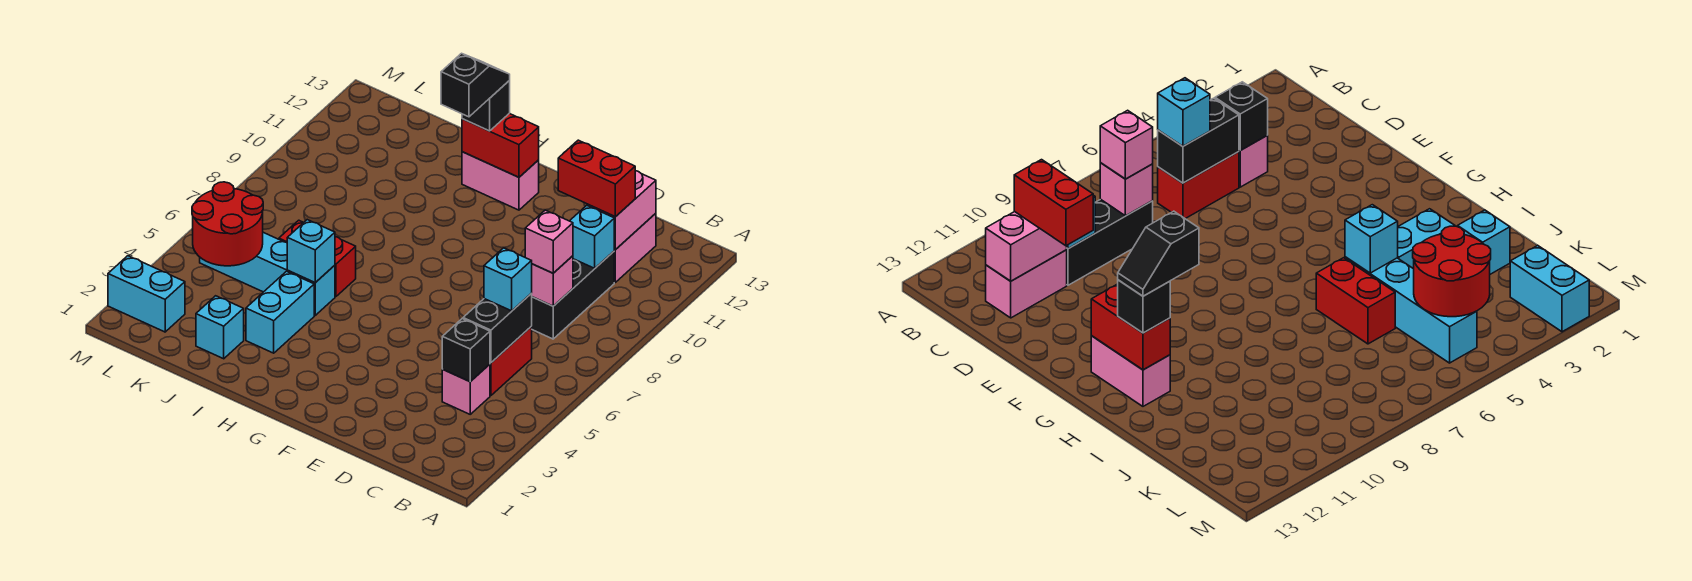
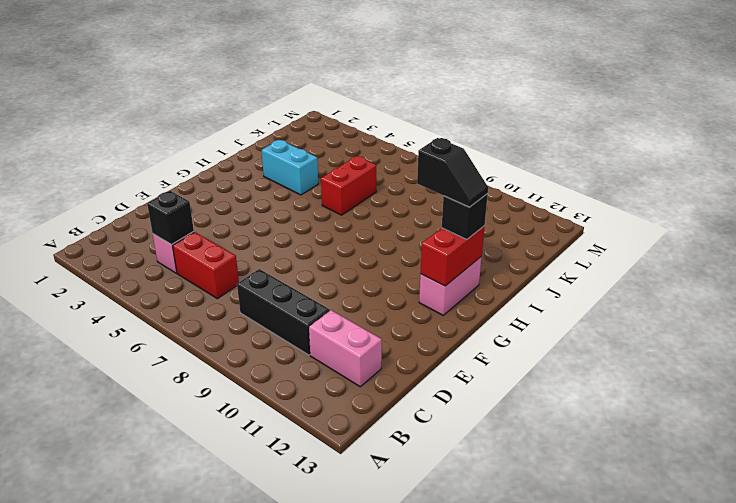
none -> cyan brick I5:L5 level 1
none -> cyan brick J2 level 1
none -> cyan brick L2:M2 level 1

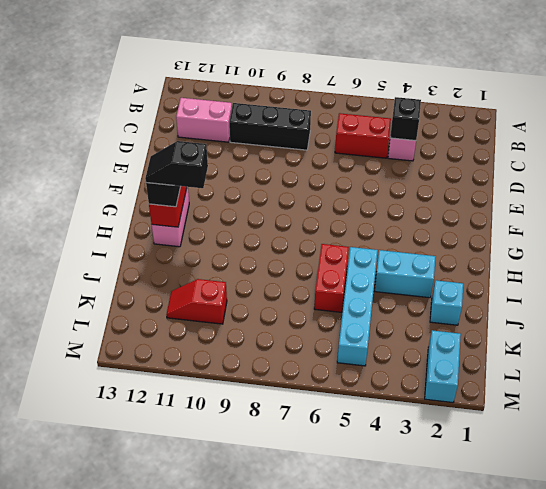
red slope K10:K11 level 1 top 10 -> none
none -> black brick C5:C6 level 2
none -> pink brick C8 level 2
none -> cyan brick C10 level 2

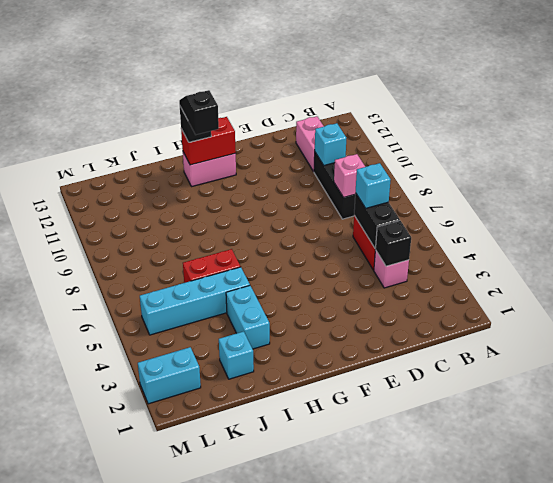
none -> pink brick C11:C12 level 2
none -> cyan brick I5 level 2
none -> red round brick K4:L5 level 2

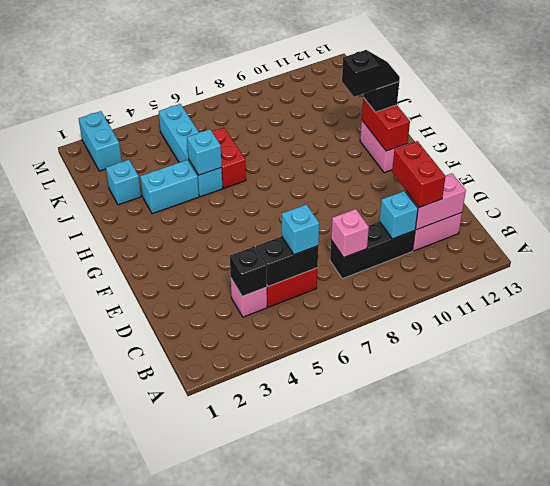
none -> red round brick K4:L5 level 2
none -> pink brick C8 level 3

